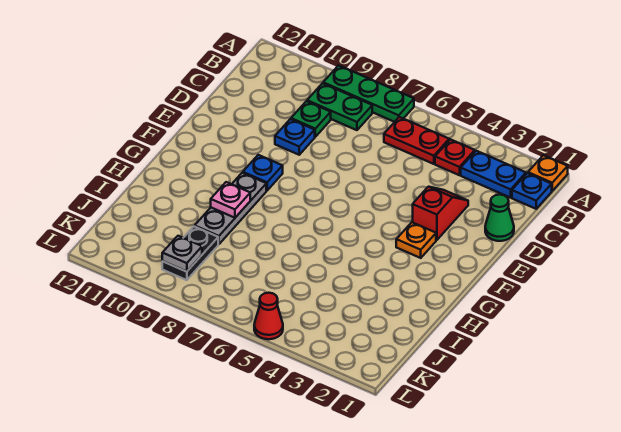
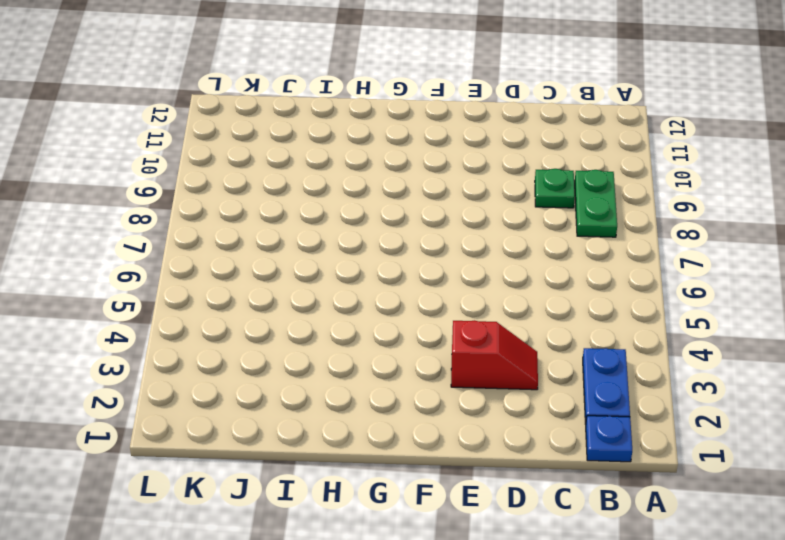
none -> orange plate A1 level 1
none -> green plate A7:A9 level 1
none -> red plate B4 level 1

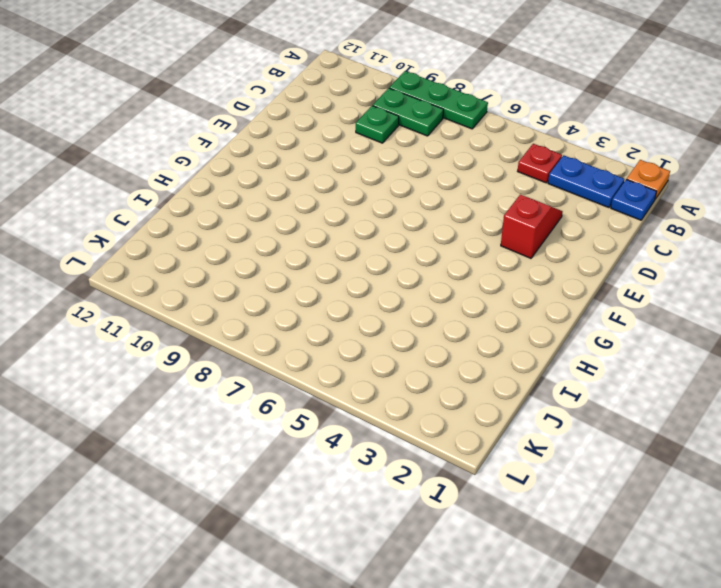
none -> red plate B5:B6 level 1
none -> green cone D1 level 1
none -> blue plate D9 level 1

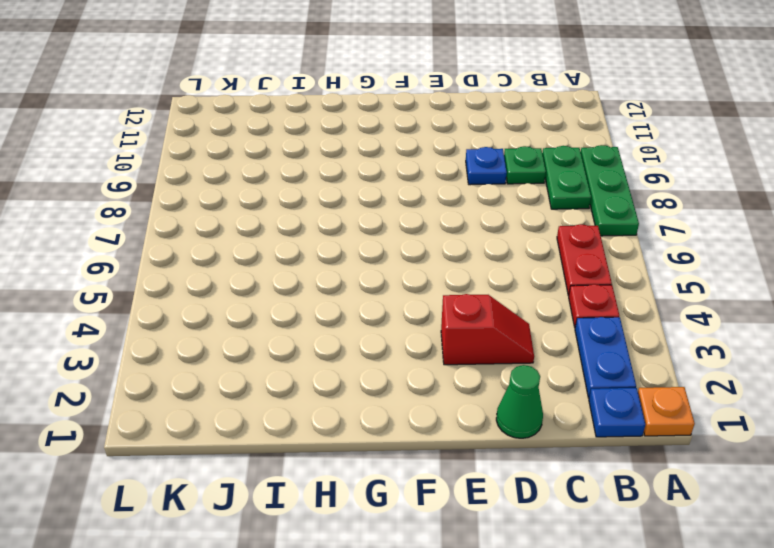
none -> orange plate F3 level 1
none -> blue plate F9 level 1
none -> grey plate G9:I9 level 1

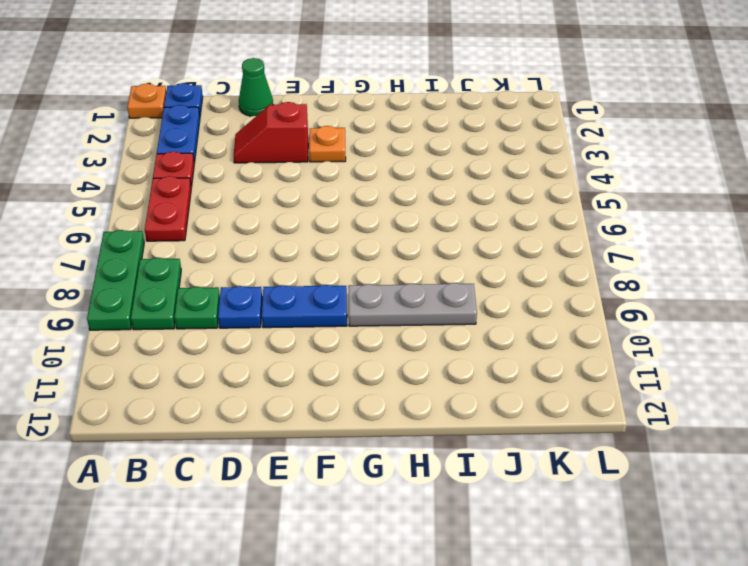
blue plate E9:F9 level 1 -> blue plate F9 level 1
none -> black plate J9:K9 level 1
none -> red cone L5 level 1
none -> pink plate H9 level 2

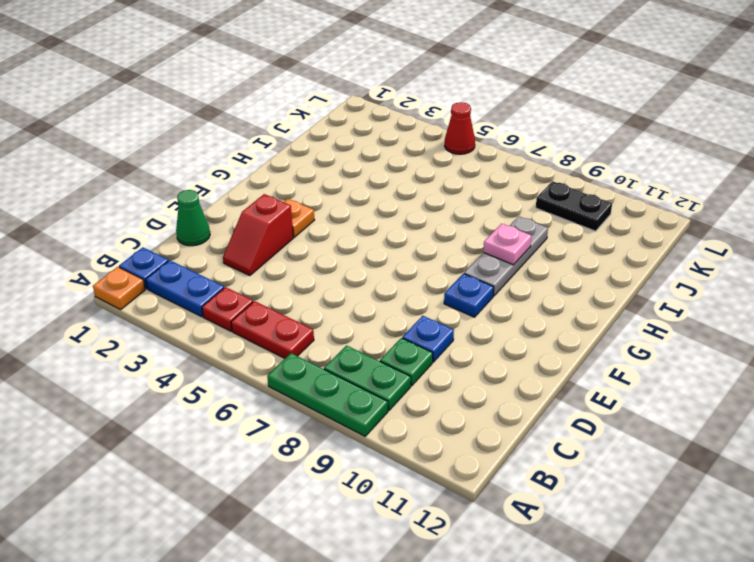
black plate K9:K10 level 1 -> black plate J9:K9 level 1
none -> grey plate K9 level 2

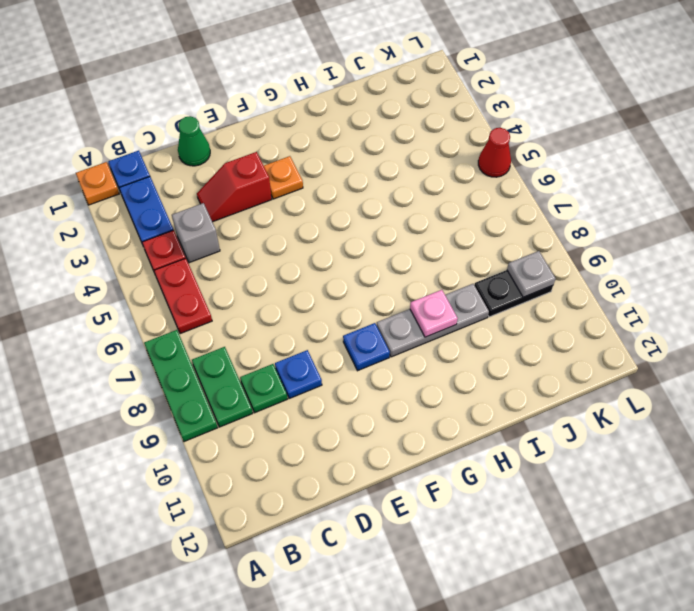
grey brick C4 level 1 -> none

